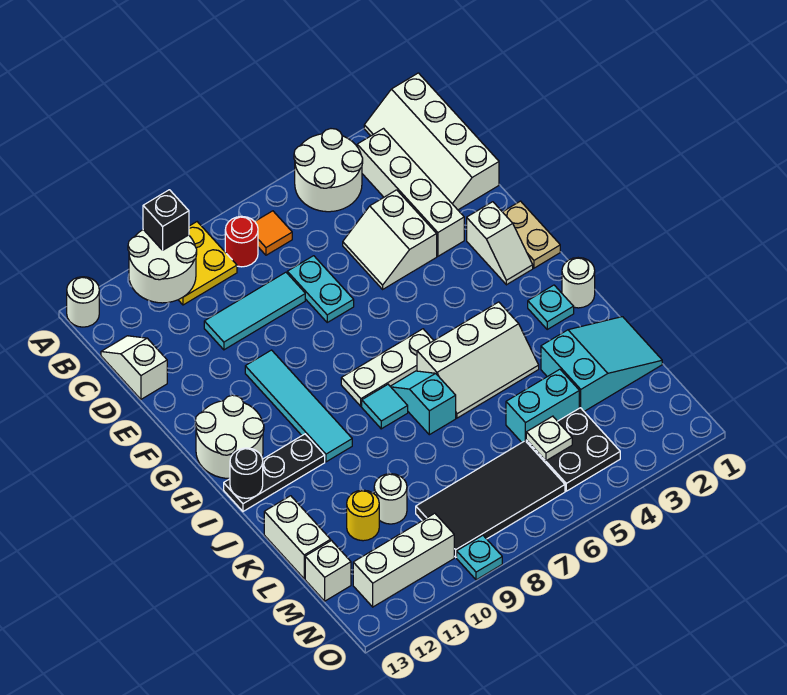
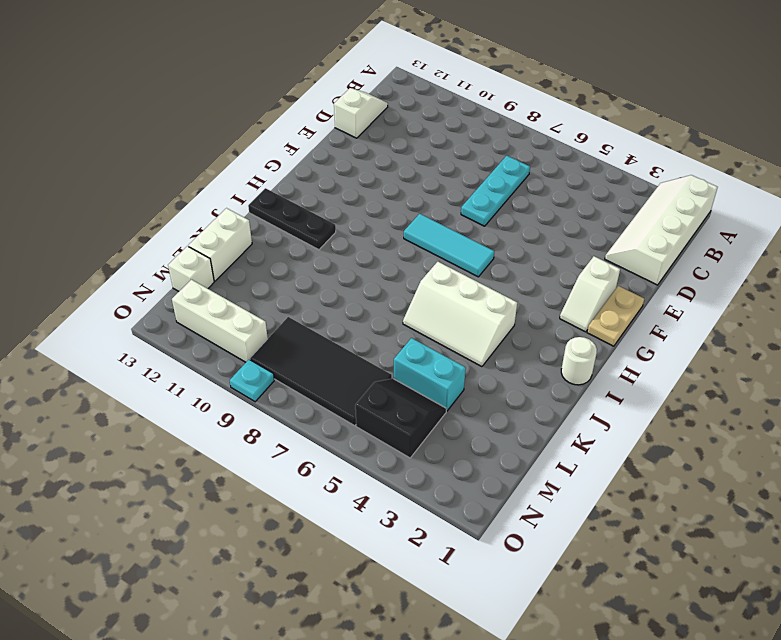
cyan plate C7:E7 level 1 -> cyan plate D7:E7 level 1
cyan tile G6:G8 level 1 -> cyan tile D8:D10 level 1
black slope M4:N5 level 1 top N -> black plate M4:N5 level 1
none -> white round brick A4:B5 level 1
none -> yellow plate A9:B10 level 1
none -> white round brick A13 level 1
none -> white brick B3:E3 level 1

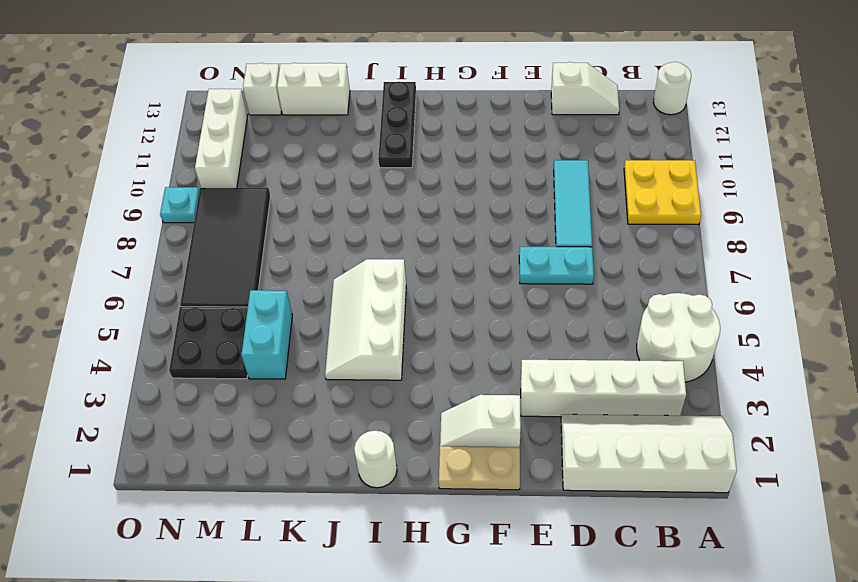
none -> orange tile B7 level 1
none -> red round brick B8 level 1
none -> white slope D4:E5 level 1 top 4
none -> cyan tile F10:I10 level 1

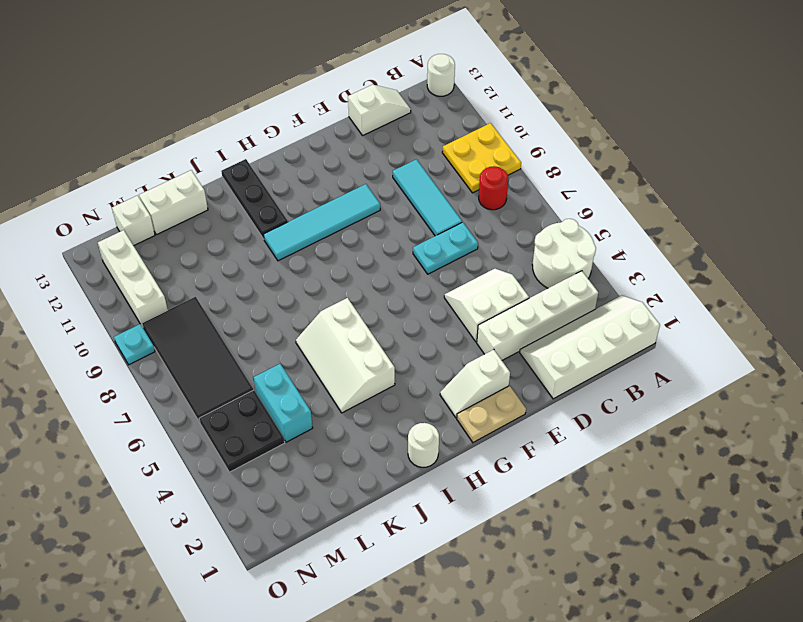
none -> orange tile B7 level 1
none -> white round brick G12:H13 level 1
none -> white plate H6:H8 level 1
none -> cyan plate I2 level 1

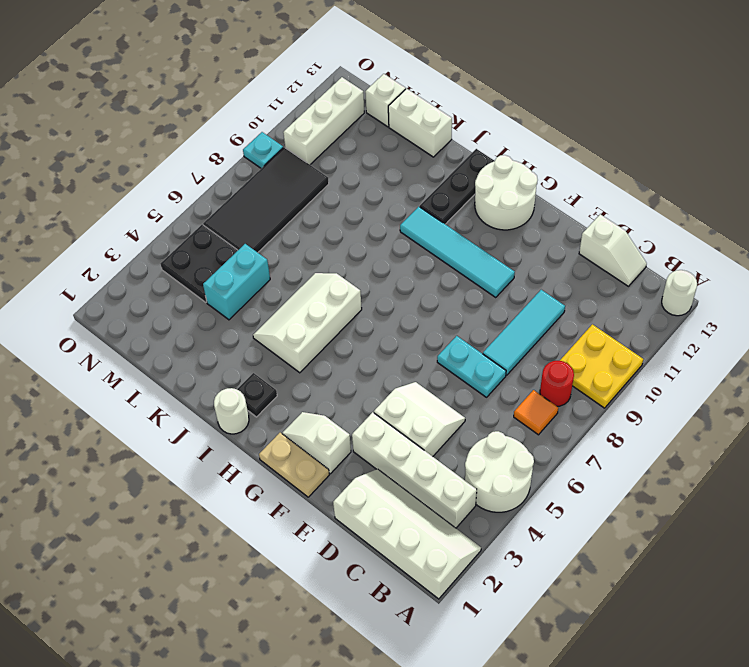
black plate I2 level 1 -> cyan plate I2 level 1
none -> white plate H6:H8 level 1
none -> cyan slope I7:J7 level 1 top J
none -> cyan tile I8 level 1
none -> cyan slope K1:L3 level 1 top 3

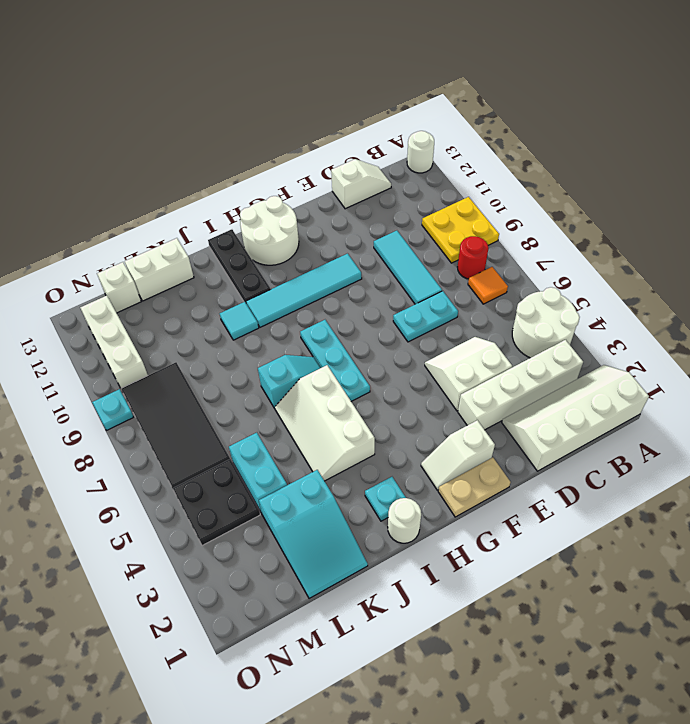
cyan plate H6:H8 level 1 -> white plate H6:H8 level 1
cyan tile J10 level 1 -> cyan tile I8 level 1
none -> white round brick L10 level 1
none -> yellow round brick L11 level 1
none -> white round brick A10:B11 level 2
none -> black round brick I13 level 2

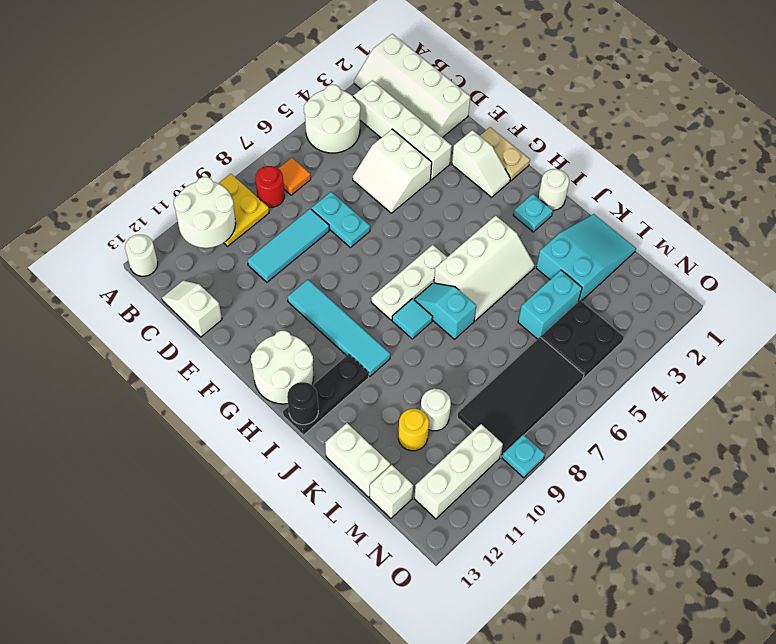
none -> white plate M5 level 2
none -> black brick A10 level 3

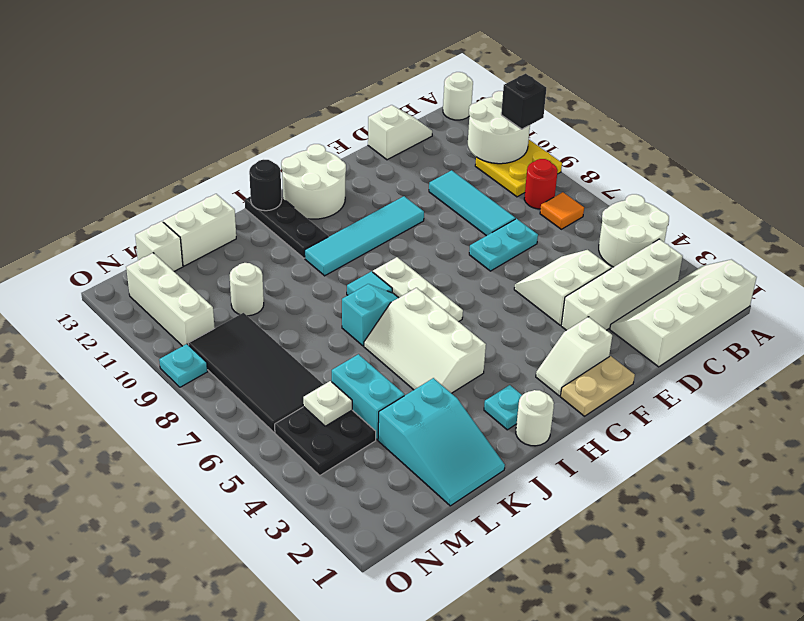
none -> yellow round brick L11 level 1

